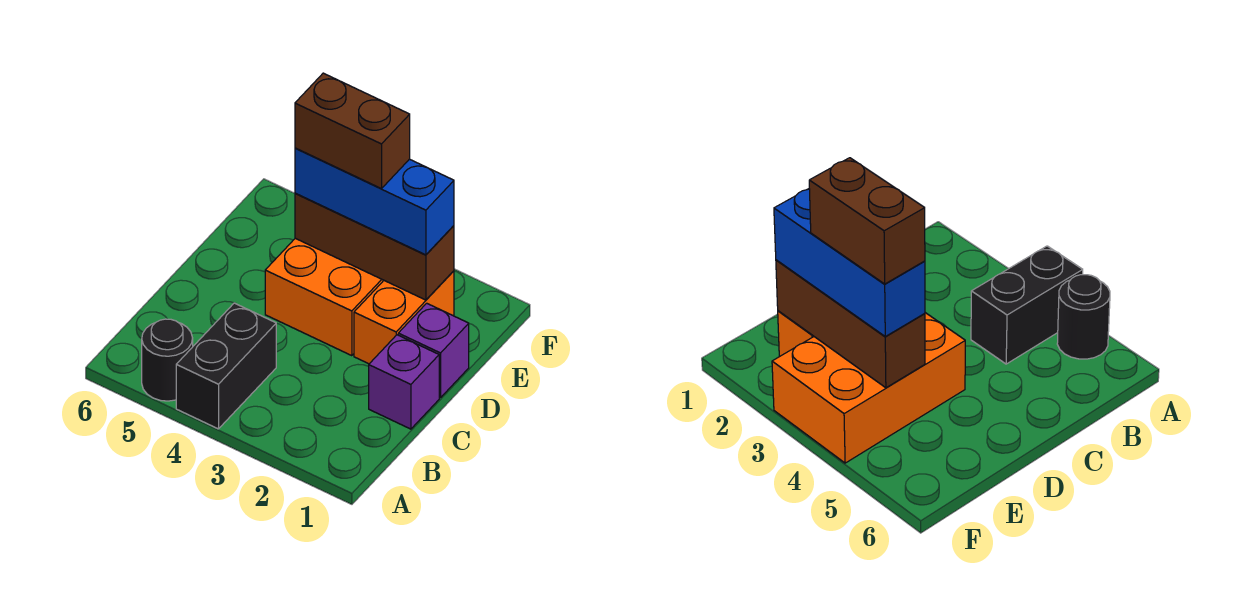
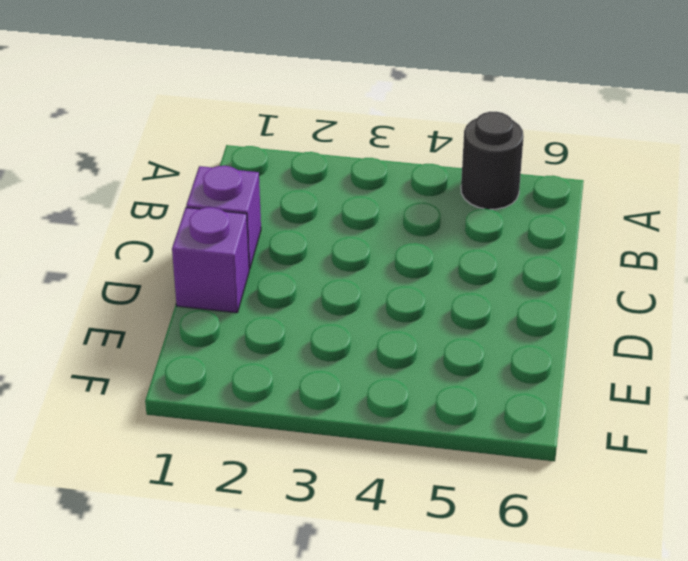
none -> black brick A4:B4 level 1
none -> orange brick D2:E2 level 1

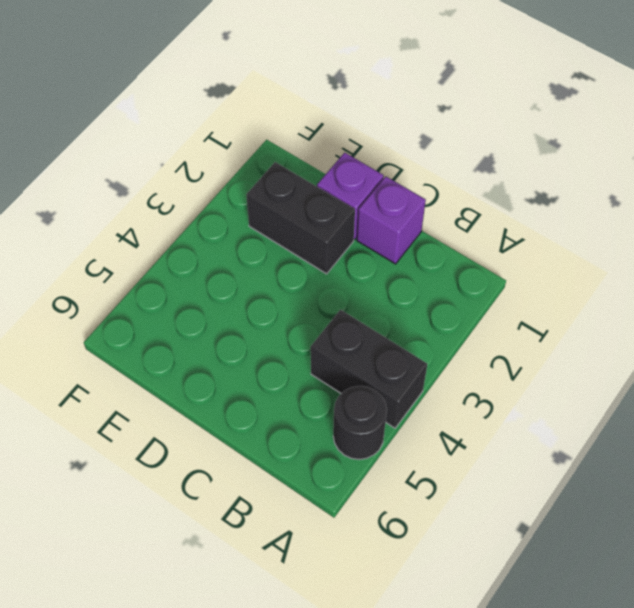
black brick D2:E2 level 1 -> orange brick D2:E2 level 1
none -> orange brick D3:F4 level 1
none -> brown brick E2:E4 level 2

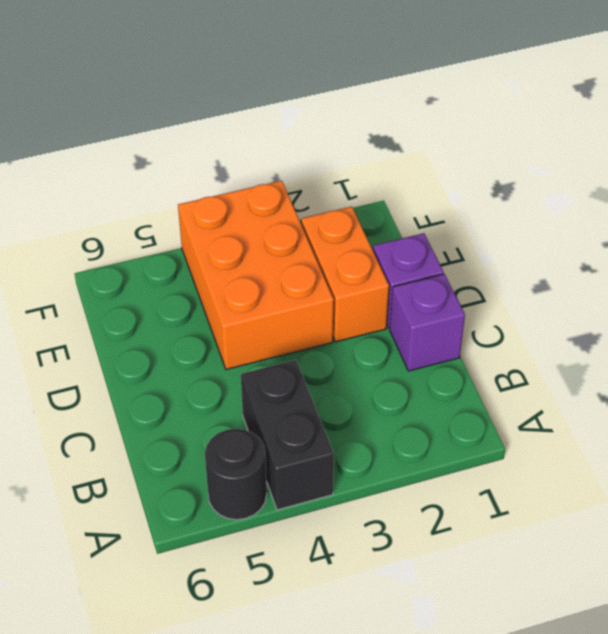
none -> brown brick E2:E4 level 2
none -> blue brick E2:E4 level 3

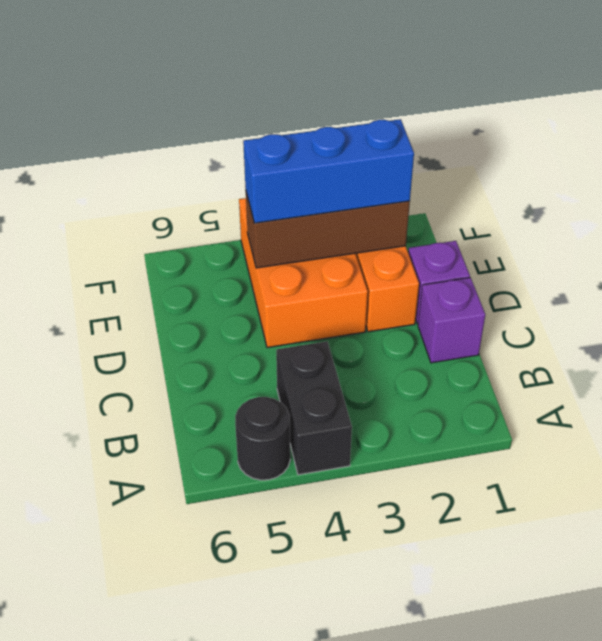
none -> brown brick E3:E4 level 4

